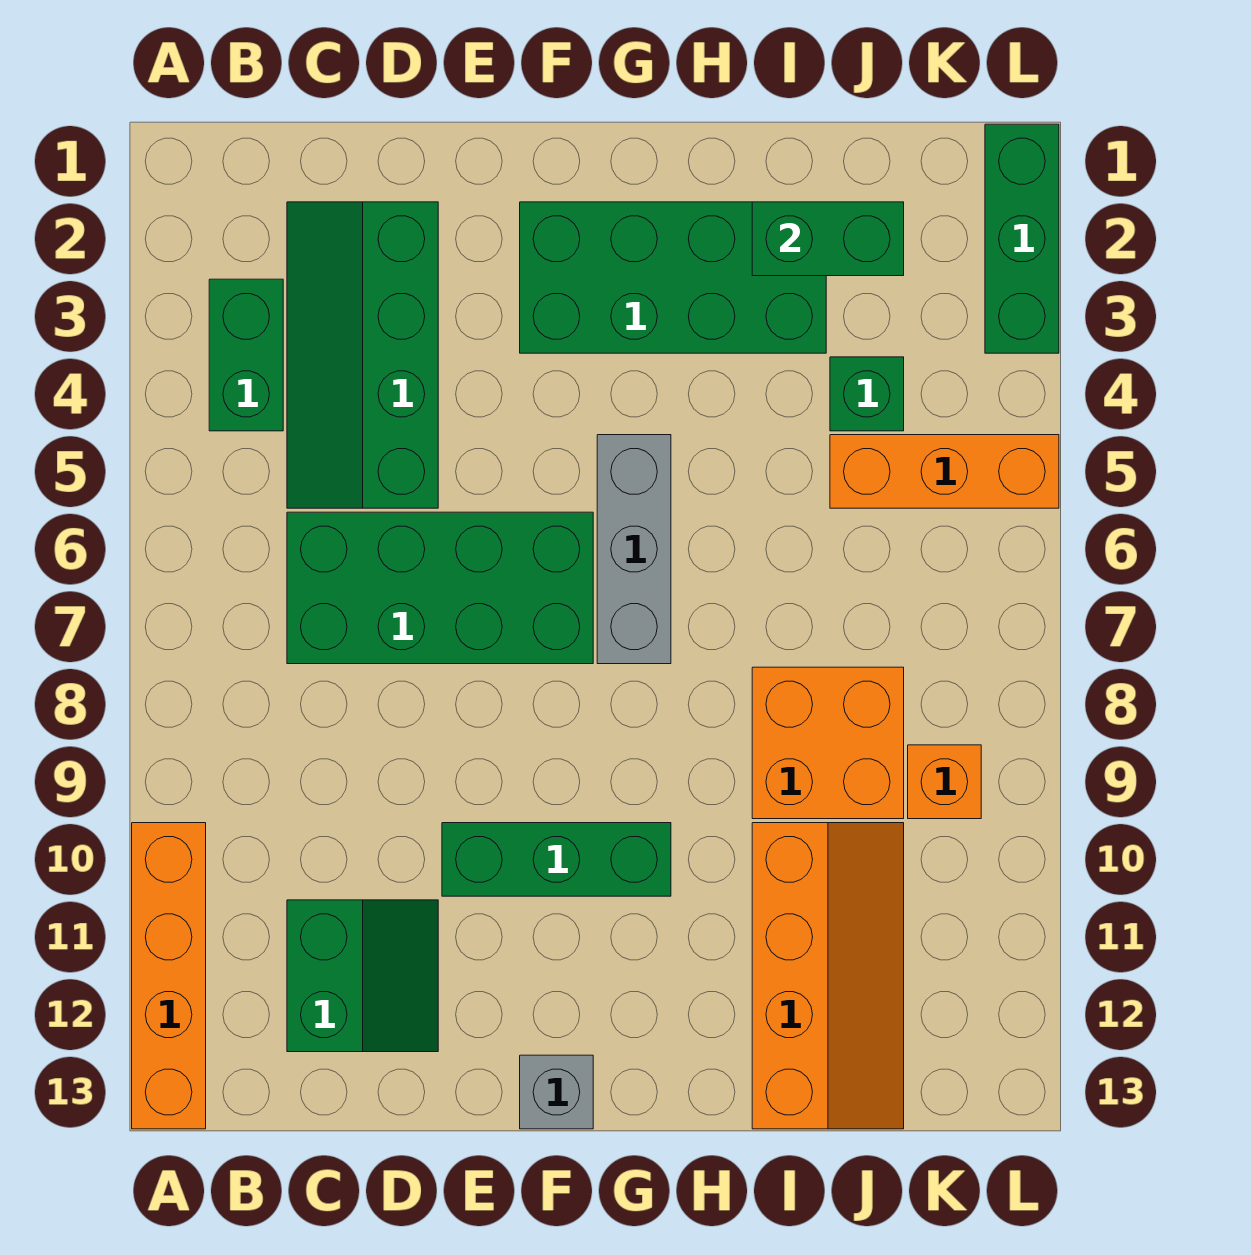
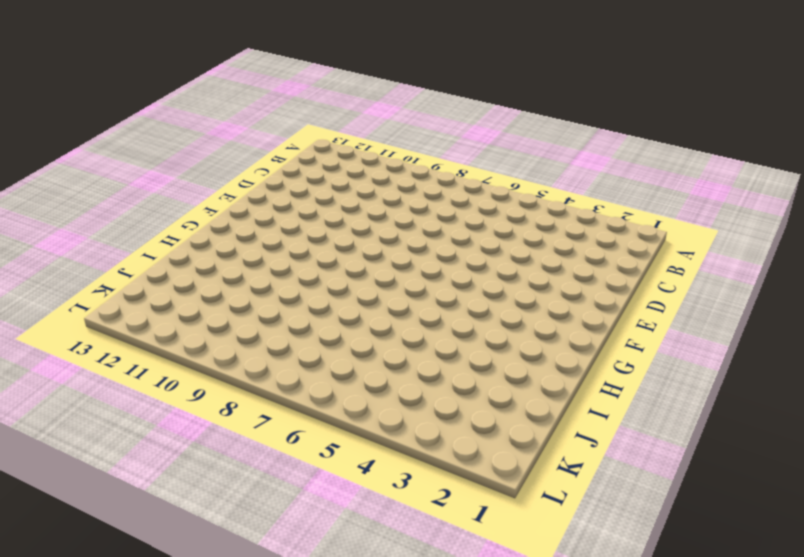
none -> orange brick A10:A13 level 1
none -> green brick B3:B4 level 1
none -> green slope C2:D5 level 1 top D

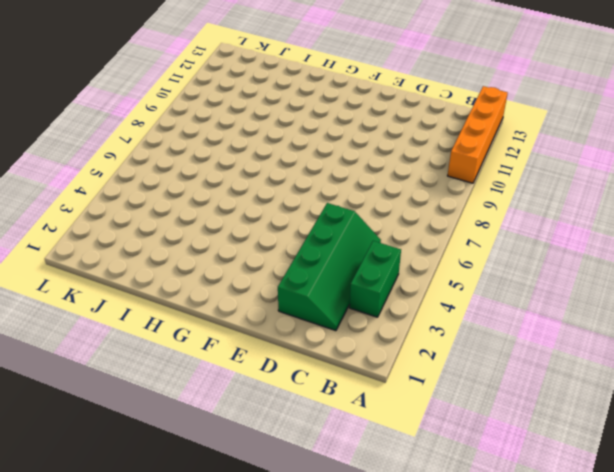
none -> green brick C6:F7 level 1
none -> green slope C11:D12 level 1 top C
none -> green brick E10:G10 level 1

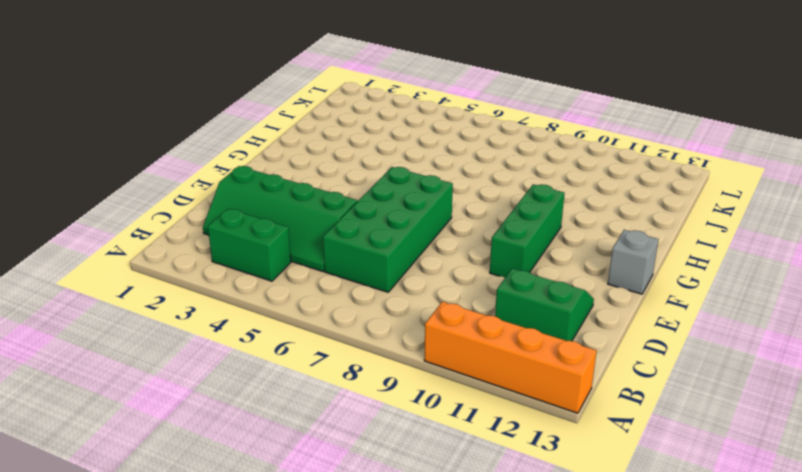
none -> green brick F2:I3 level 1
none -> grey brick G5:G7 level 1
none -> orange brick I8:J9 level 1

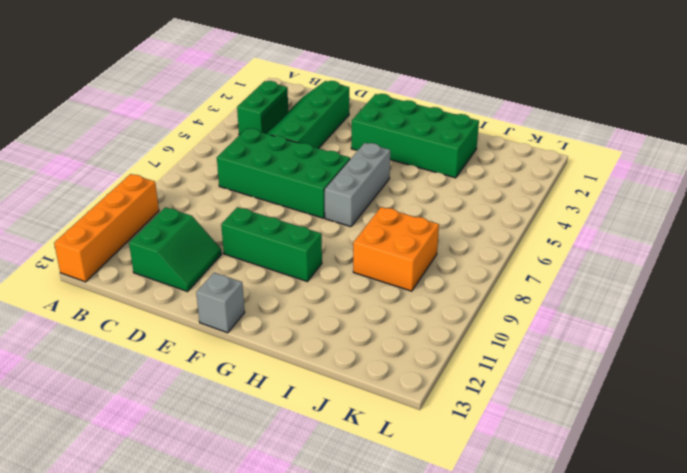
none -> orange slope I10:J13 level 1 top I
none -> green brick J4 level 1
none -> orange brick J5:L5 level 1

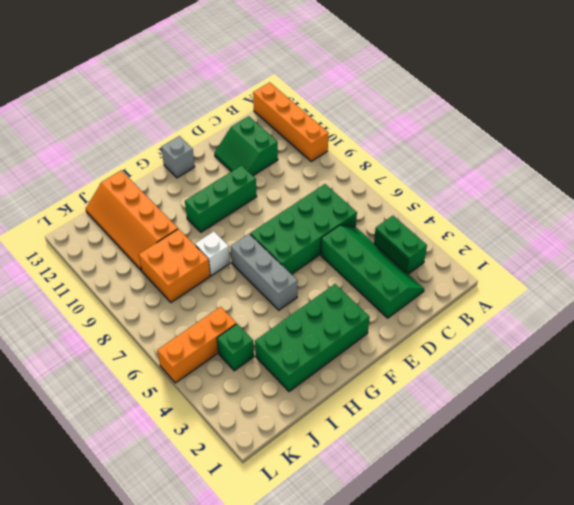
white brick H8 level 1 -> none
none -> orange brick K9 level 1
none -> green brick L1:L3 level 1
none -> green brick I2:J2 level 2

